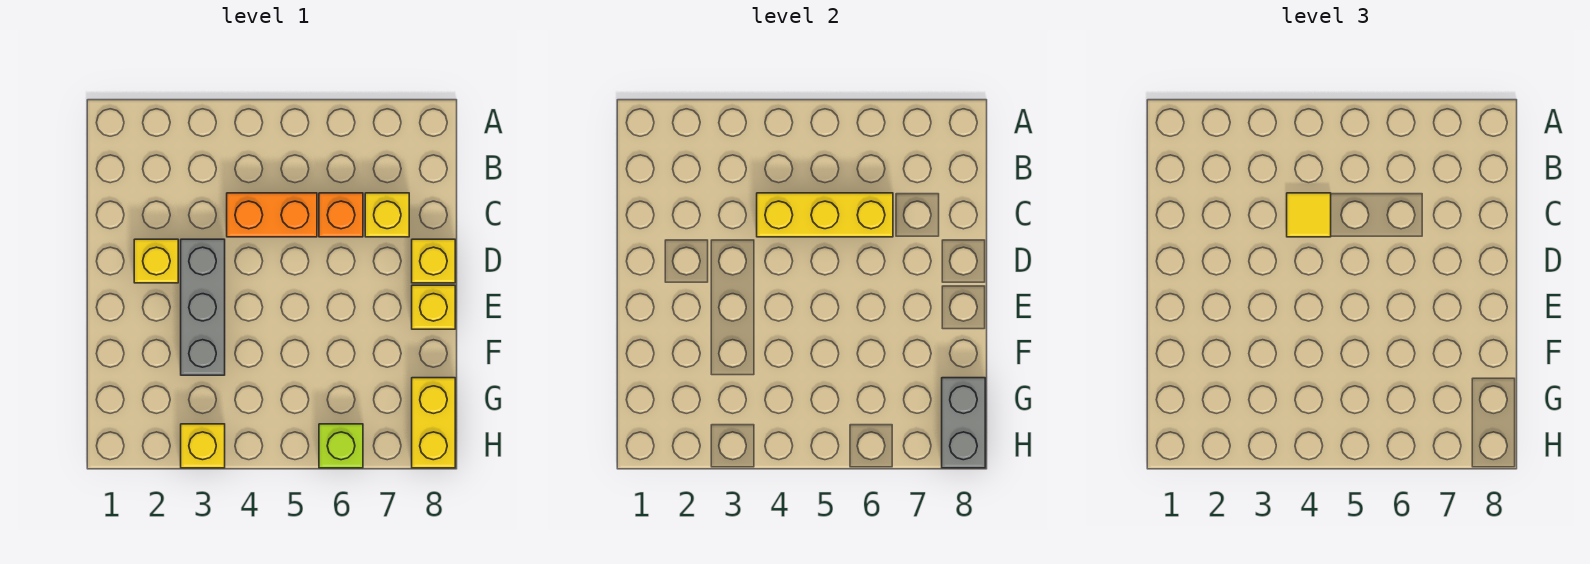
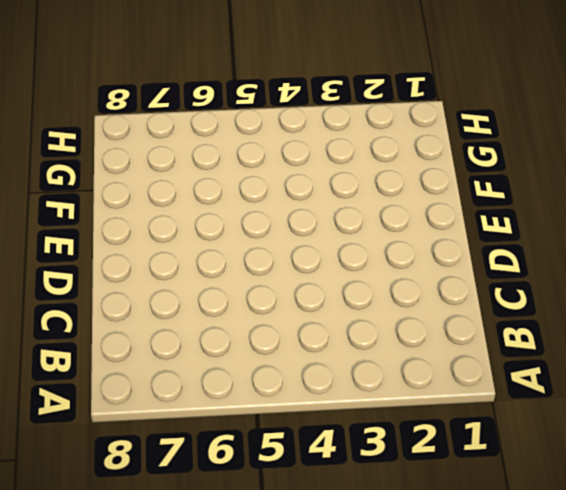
none -> orange brick C4:C5 level 1
none -> orange brick C6 level 1
none -> yellow brick C7 level 1

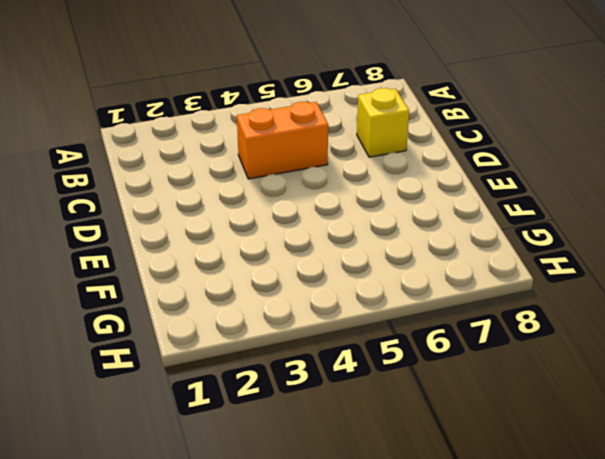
none -> orange brick C6 level 1
none -> yellow brick D2 level 1
none -> grey brick D3:F3 level 1

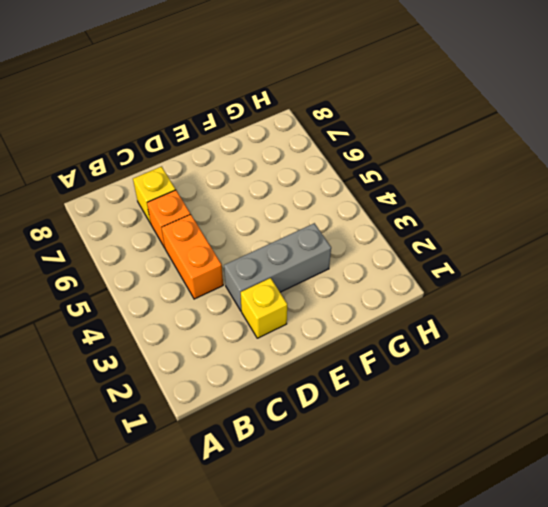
none -> yellow brick D8 level 1
none -> yellow brick E8 level 1
none -> yellow brick G8:H8 level 1

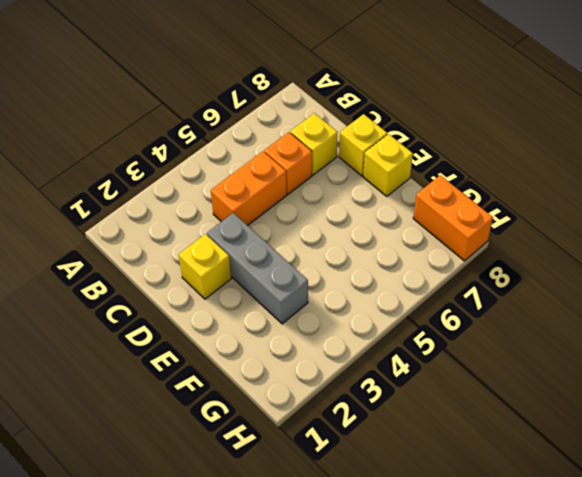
orange brick G8:H8 level 1 -> yellow brick G8:H8 level 1
none -> yellow brick H3 level 1
none -> lime brick H6 level 1
none -> yellow brick C4:C6 level 2

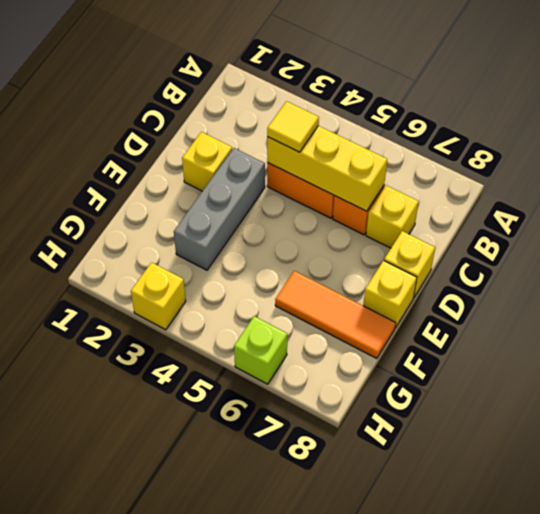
orange tile F6:F8 level 1 -> none
none -> yellow brick G8:H8 level 1
none -> grey brick G8:H8 level 2

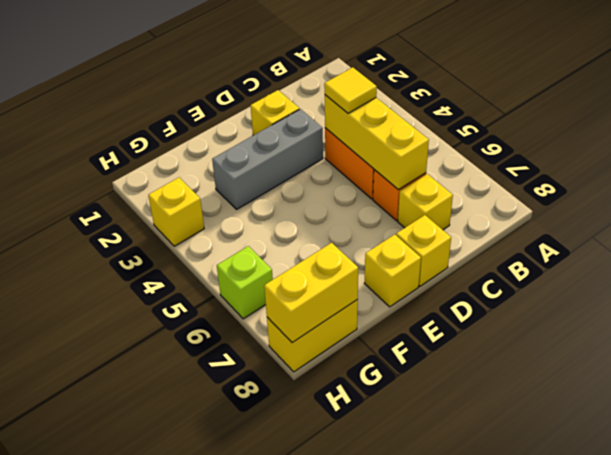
yellow brick G8:H8 level 2 -> grey brick G8:H8 level 2

